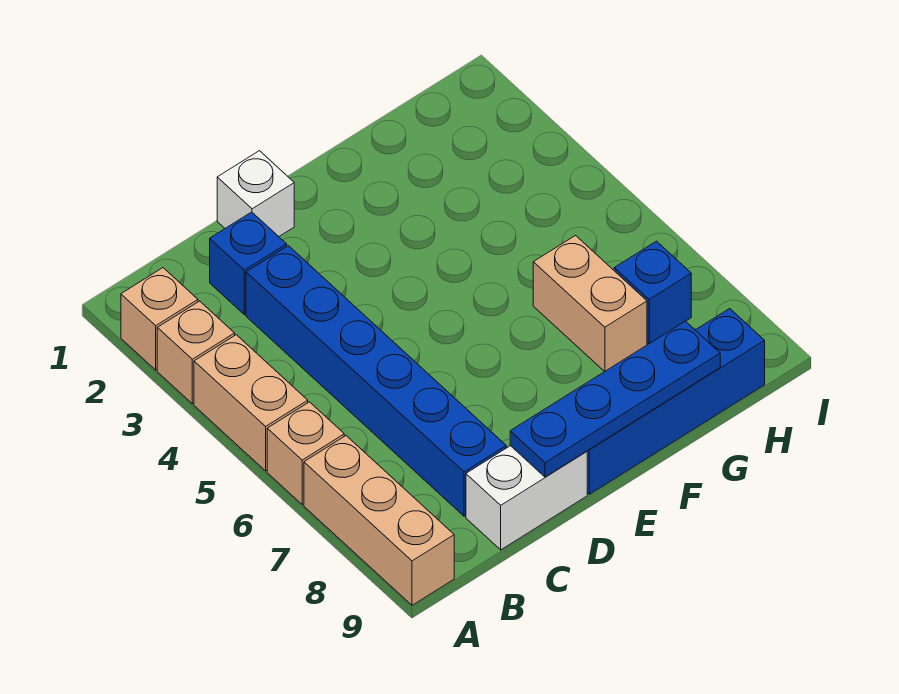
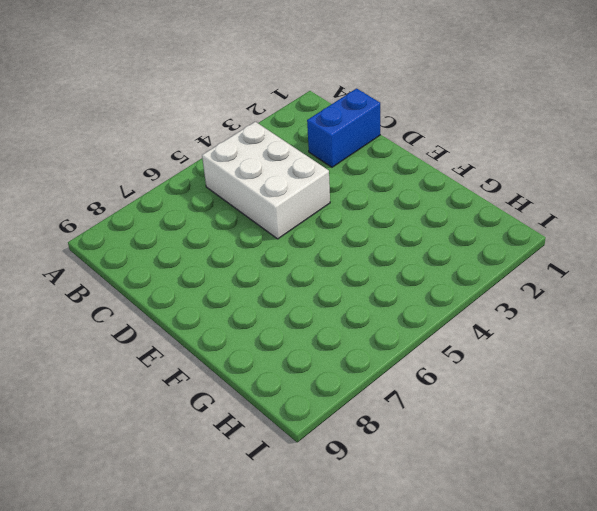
white brick B4:D5 level 1 -> blue brick C3:C8 level 1
blue brick C1:C2 level 1 -> blue brick C2 level 1
none -> tan brick A2 level 1
none -> tan brick A3 level 1
none -> tan brick A4:A5 level 1

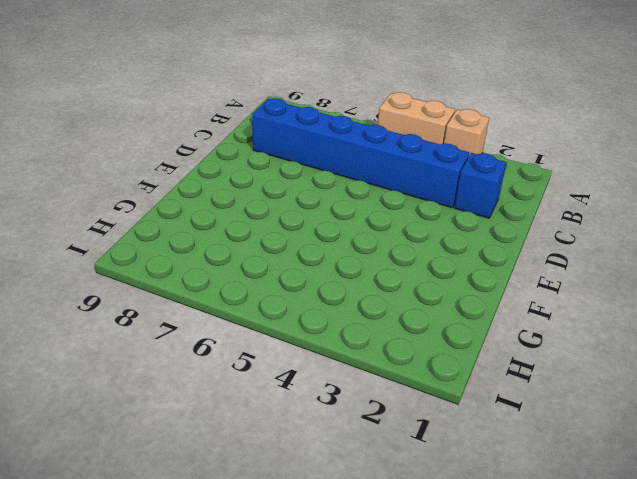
none -> tan brick A2 level 1
none -> tan brick A6 level 1
none -> tan brick A7:A9 level 1

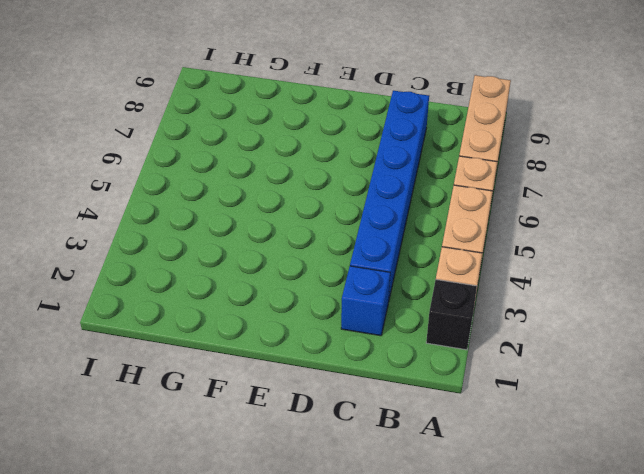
black brick A2 level 1 -> tan brick A2 level 1
none -> white brick C9:D9 level 1
none -> white brick D1 level 1
none -> blue brick E9:H9 level 1

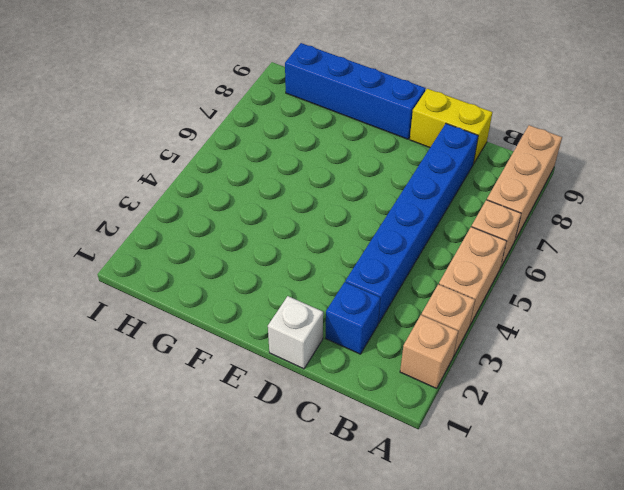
yellow brick C9:D9 level 1 -> white brick C9:D9 level 1
none -> tan brick G6:G7 level 1
none -> blue brick H7 level 1
none -> blue plate D9:G9 level 2

